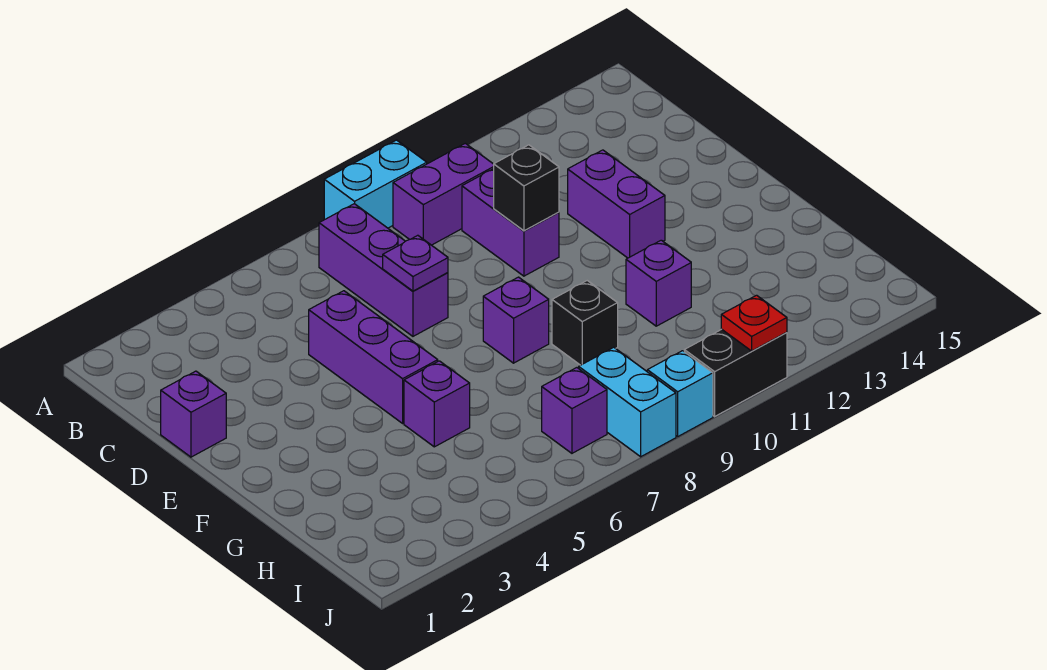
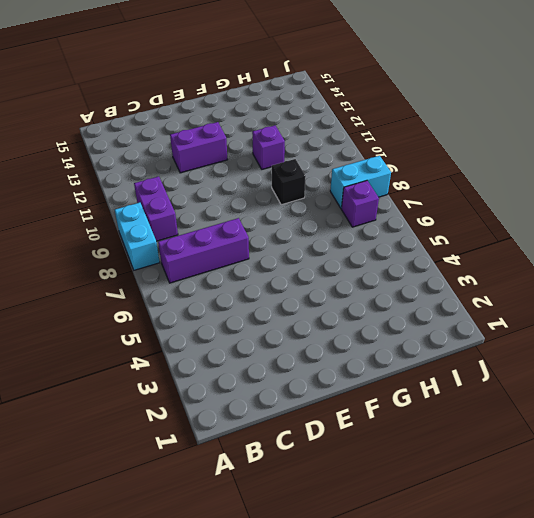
none -> purple brick C10:D10 level 1
none -> purple brick D1 level 1
none -> purple brick D5:F5 level 1

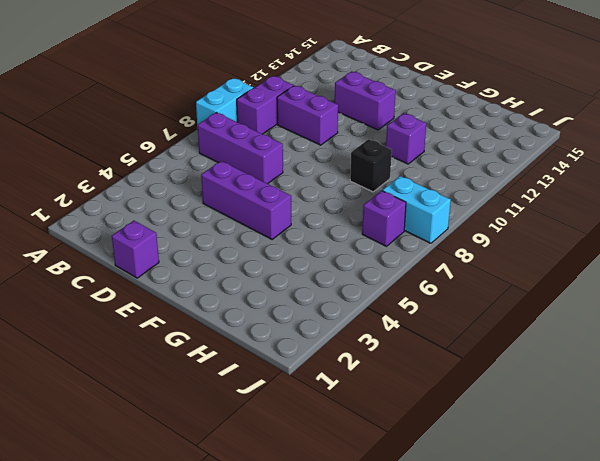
none -> purple brick F8 level 1
none -> purple brick G5 level 1
none -> cyan brick J9 level 1

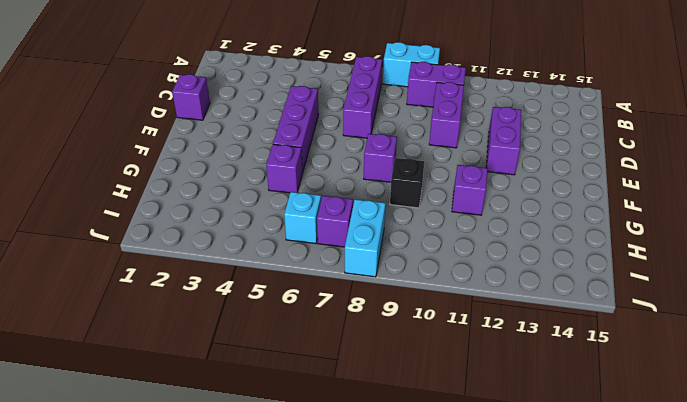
cyan brick I6 level 1 -> cyan brick J9 level 1
none -> black brick J10:J11 level 1
none -> purple plate D7 level 2
none -> black brick D10 level 2

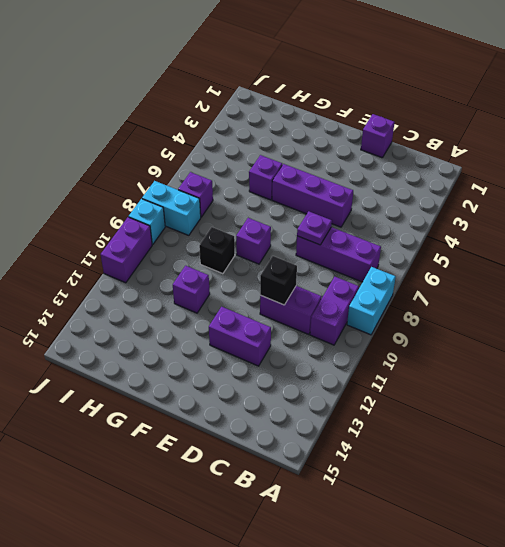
purple brick J10:J11 level 1 -> black brick J10:J11 level 1
none -> red plate J11 level 2

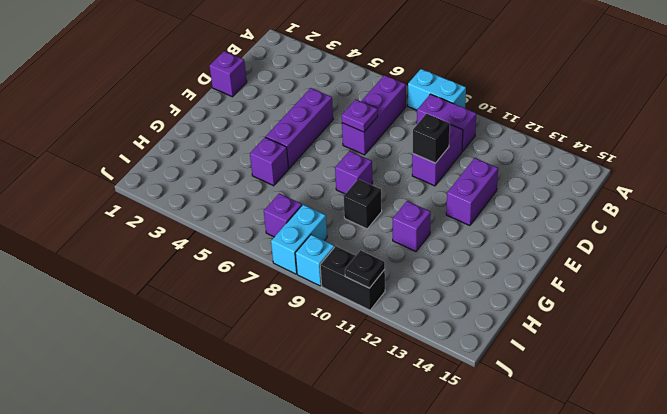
black plate J11 level 2 -> red plate J11 level 2

